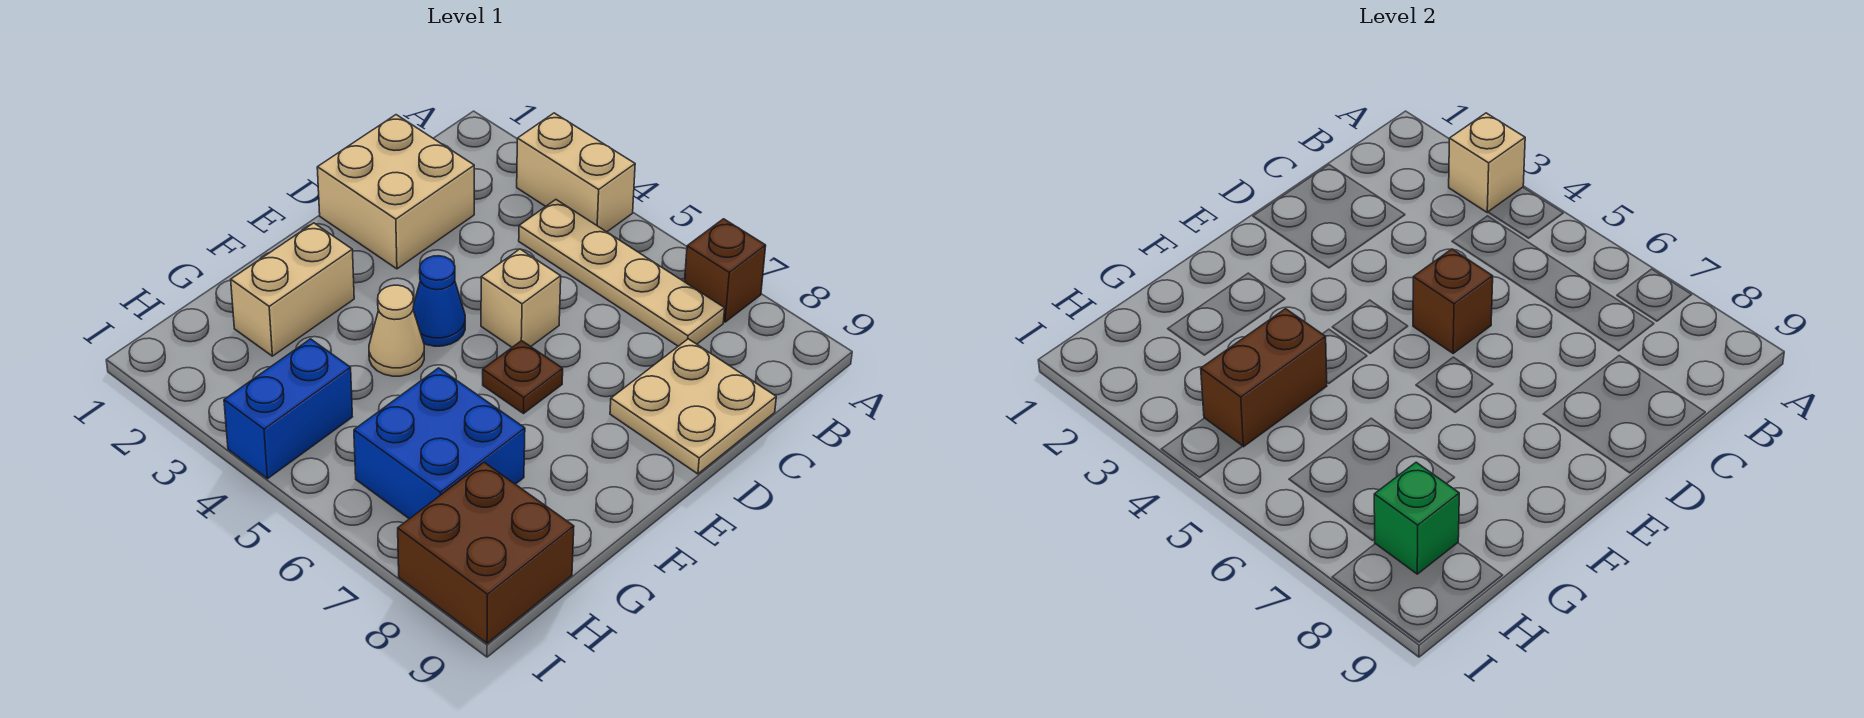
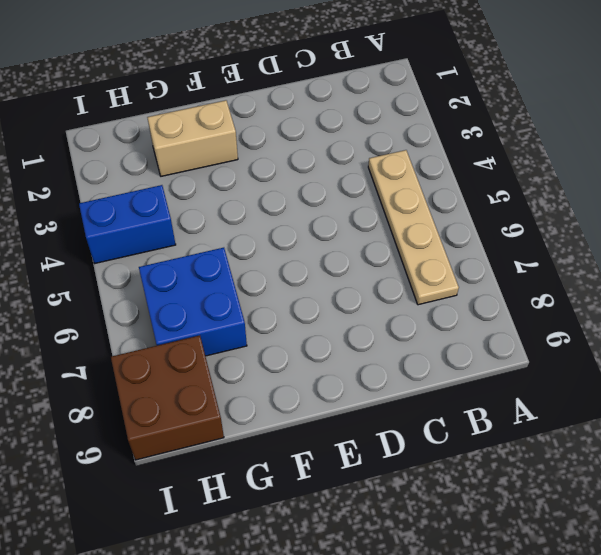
none -> tan brick A3:A4 level 1
none -> brown brick A7 level 1
none -> tan brick C1:D2 level 1

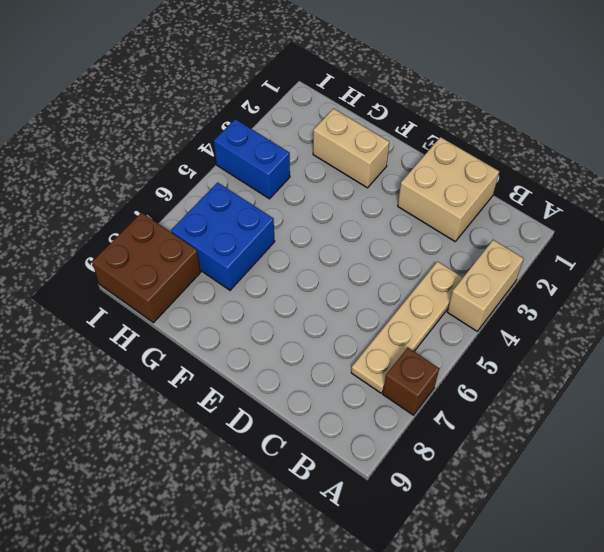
none -> tan plate C8:D9 level 1
none -> tan brick D5 level 1
none -> blue cone E4 level 1

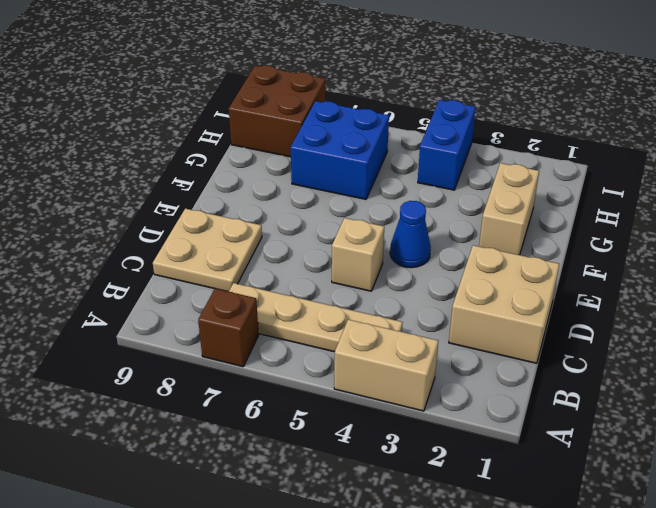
none -> brown plate E6 level 1
none -> tan cone F4 level 1
none -> tan brick A3 level 2

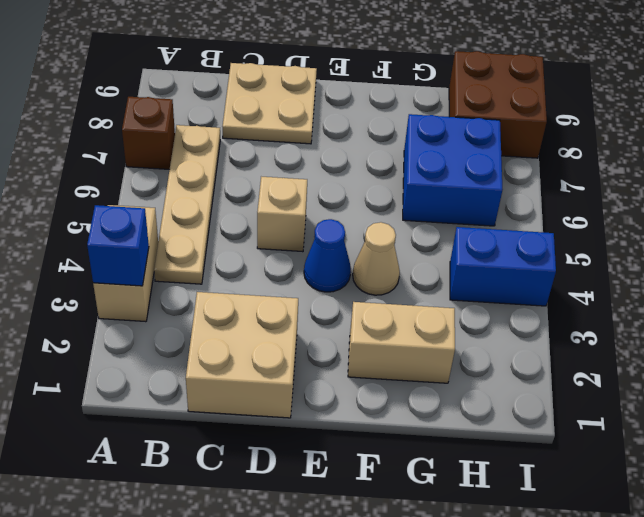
blue brick A3 level 2 -> tan brick A3 level 2
none -> brown plate E6 level 1
none -> brown brick D5 level 2
none -> brown brick G4:H4 level 2

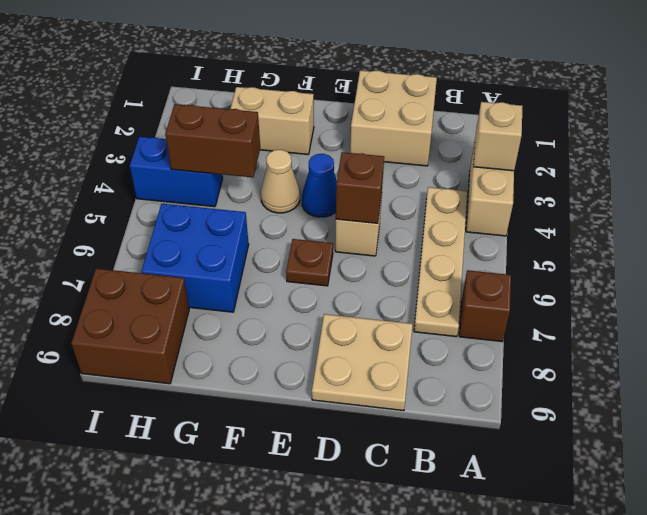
none -> green brick H8 level 2

